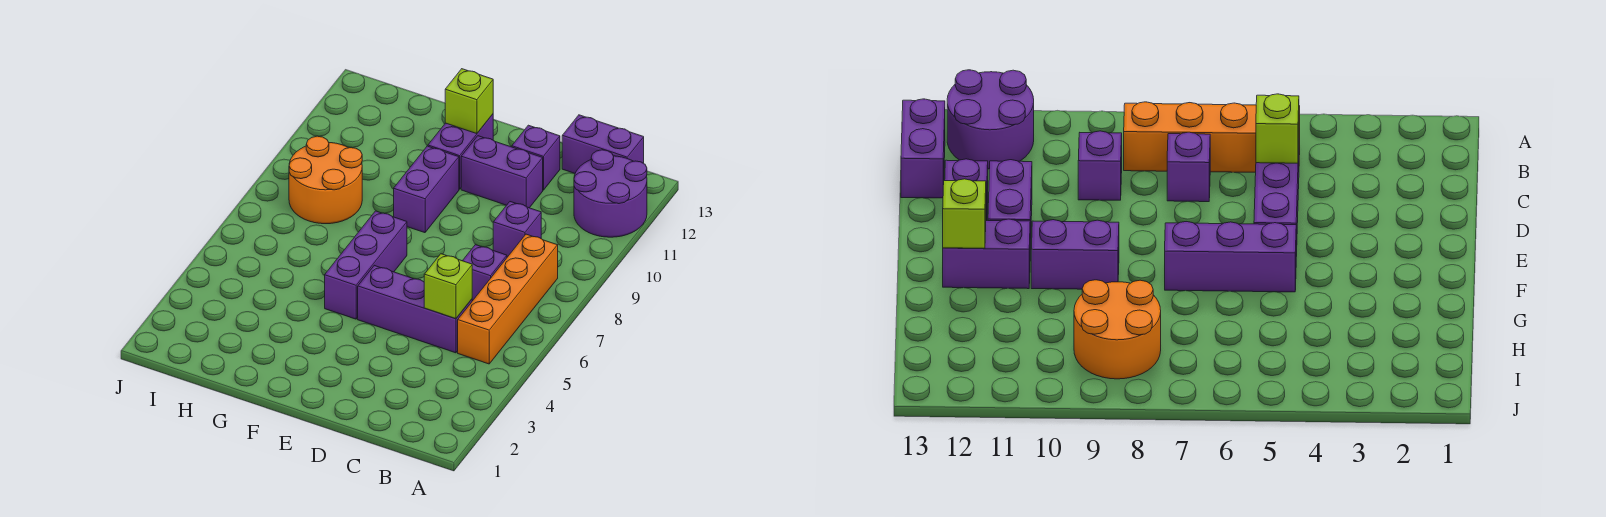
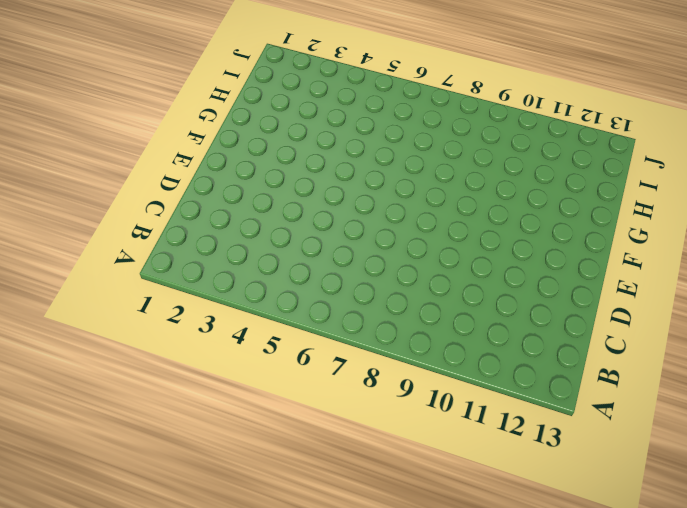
none -> purple round brick A11:B12 level 1
none -> orange brick B5:B8 level 1
none -> purple brick B13:C13 level 1

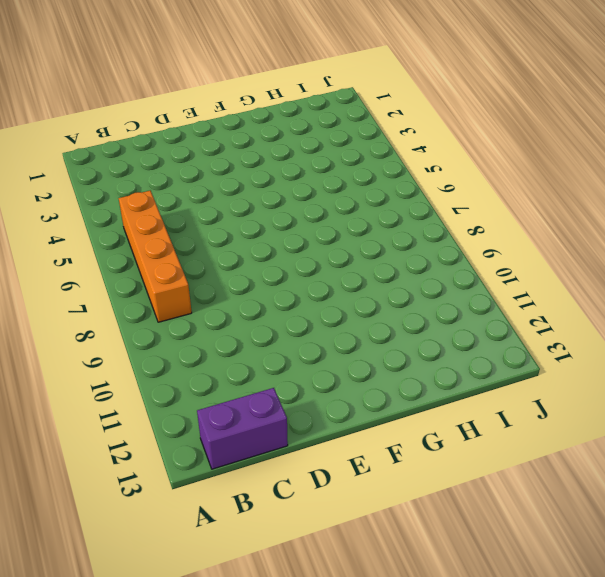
none -> purple round brick A11:B12 level 1
none -> purple brick C5:E5 level 1
none -> purple brick C7 level 1

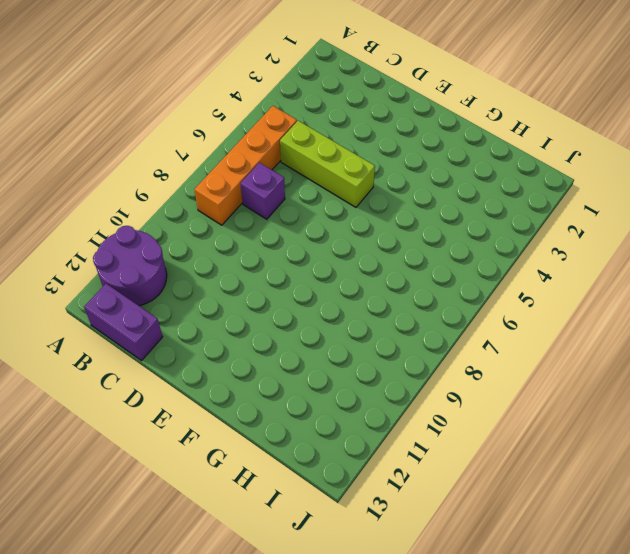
lime brick C5:E5 level 1 -> purple brick C5:E5 level 1
none -> purple brick C9 level 1
none -> purple brick D11:E11 level 1
none -> purple brick D12 level 1

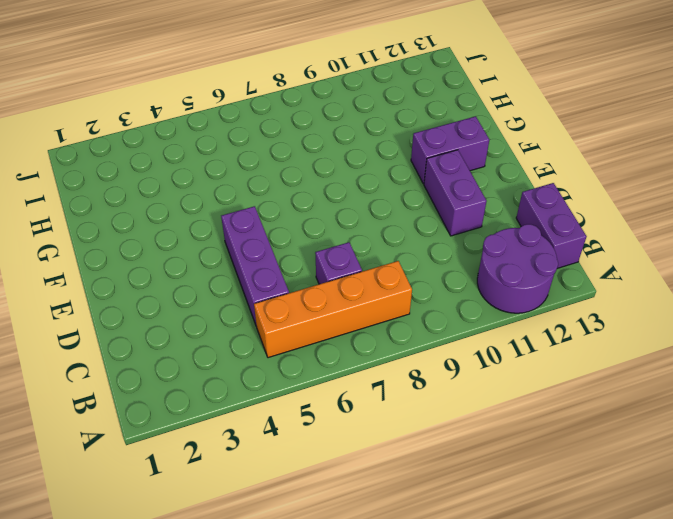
none -> purple brick C9 level 1
none -> purple brick D12 level 1
none -> purple brick F5:F7 level 1

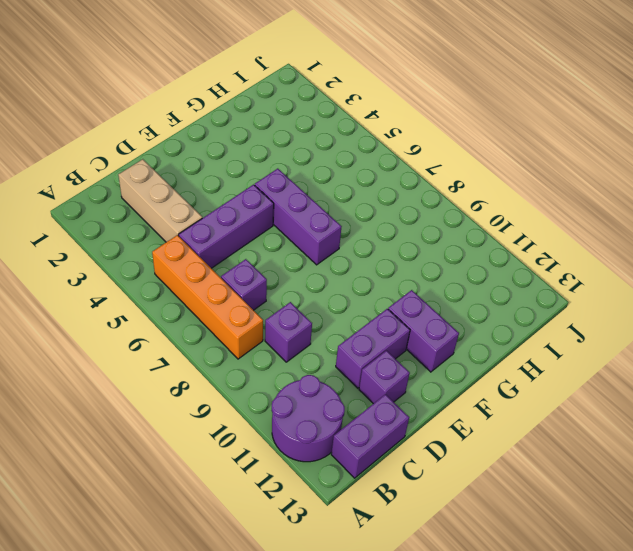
tan brick C2:C4 level 1 -> none
none -> purple brick F9:F10 level 1
none -> orange round brick H8:I9 level 1
none -> lime brick C5 level 2

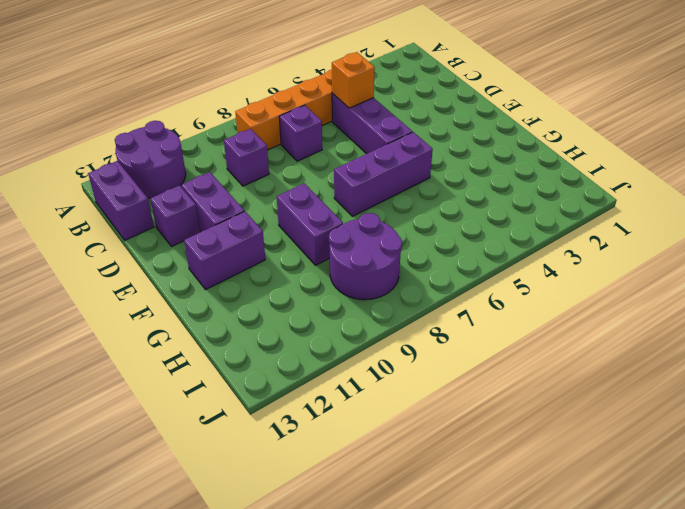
orange brick C5 level 2 -> lime brick C5 level 2
purple brick F9:G9 level 1 -> purple brick F9:F10 level 1
purple round brick H8:I9 level 1 -> orange round brick H8:I9 level 1
none -> lime brick F12 level 2

